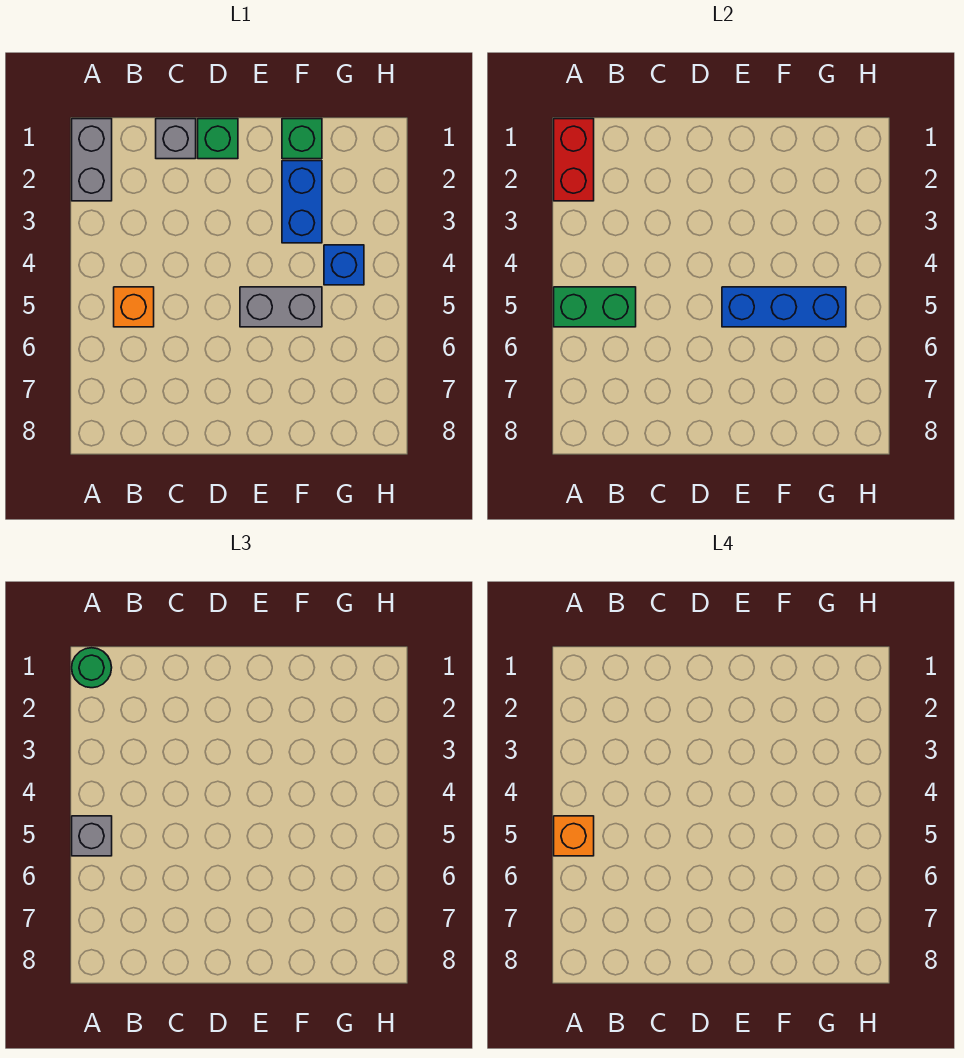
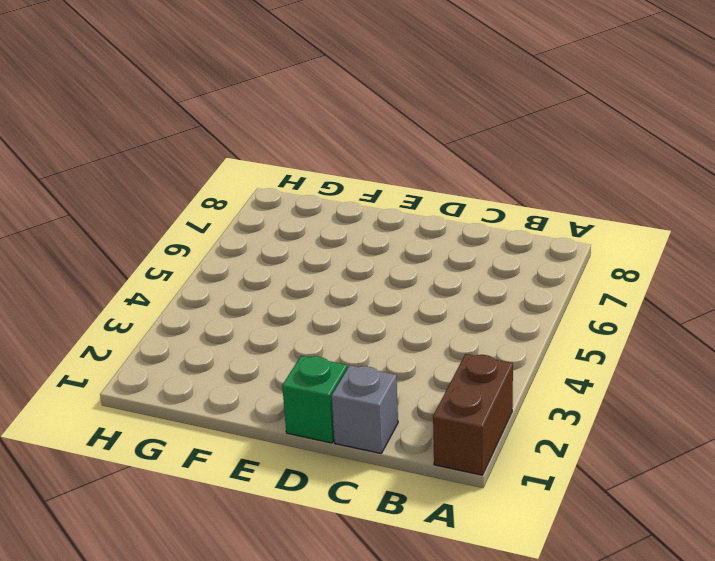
brown brick A1:A2 level 1 -> grey brick A1:A2 level 1
none -> orange brick B5 level 1
none -> grey brick E5:F5 level 1
none -> green brick F1 level 1

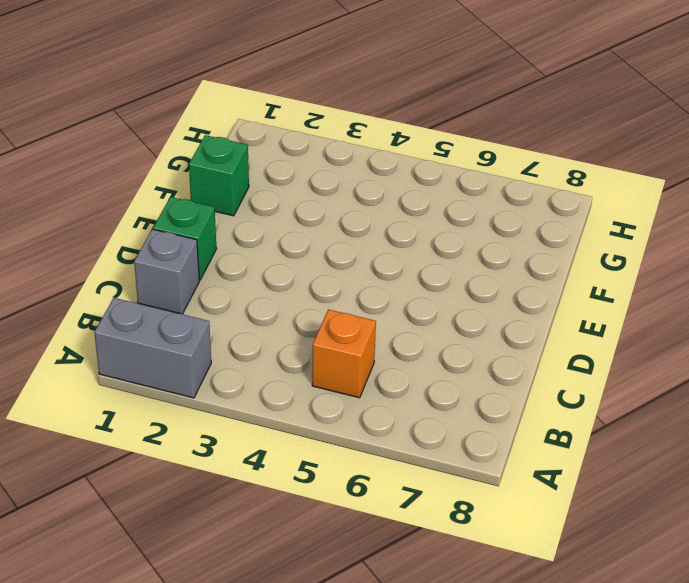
none -> grey brick E5:F5 level 1
none -> blue brick F2:F3 level 1
none -> blue brick G4 level 1

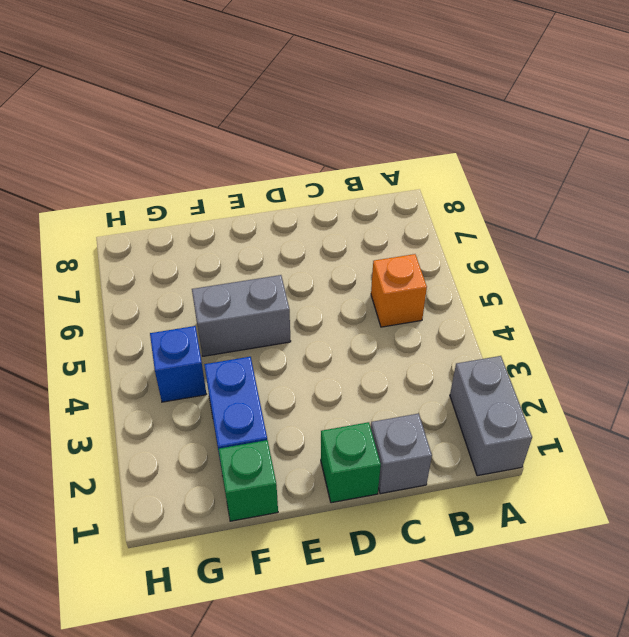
none -> red brick A1:A2 level 2
none -> green brick A5:B5 level 2
none -> blue brick E5:G5 level 2

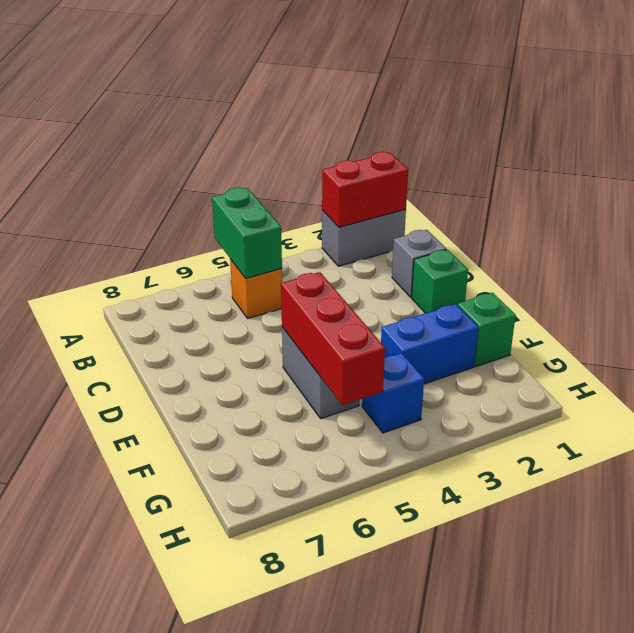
red brick E5:G5 level 2 -> blue brick E5:G5 level 2
none -> green round brick A1 level 3
none -> grey brick A5 level 3
none -> orange brick A5 level 4

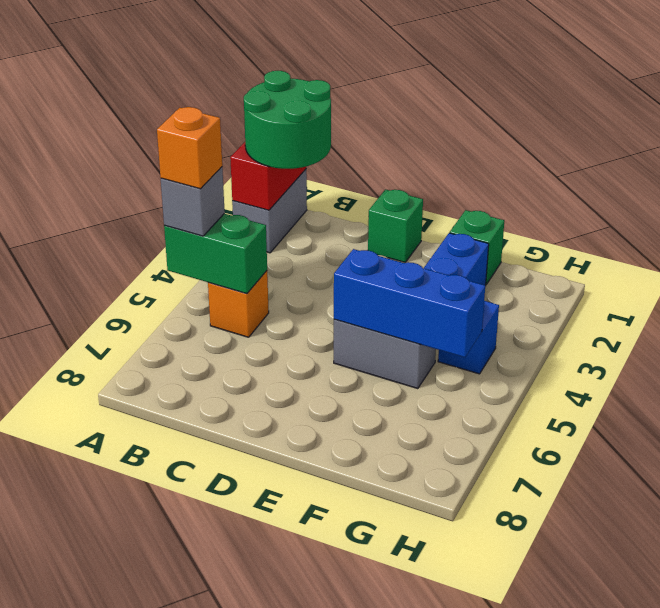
green round brick A1:B2 level 3 -> green round brick A1 level 3
none -> grey brick C1 level 1

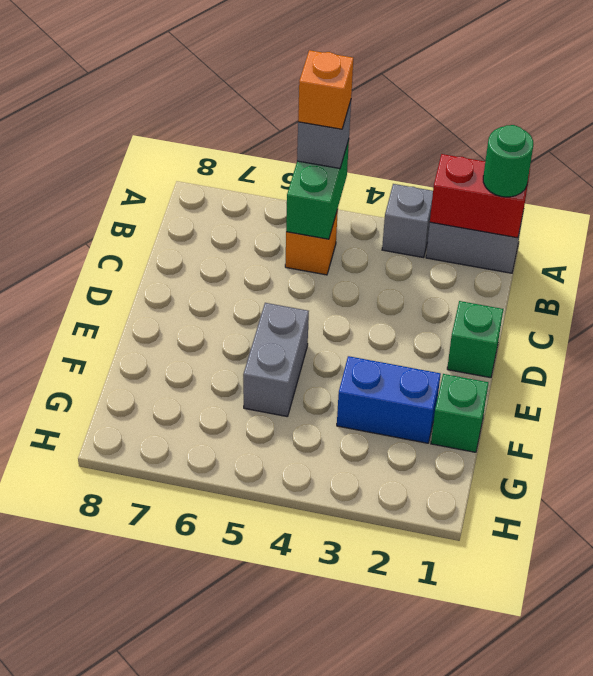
grey brick A3 level 1 -> grey brick C1 level 1
none -> blue brick G4 level 1
none -> blue brick E5:G5 level 2

